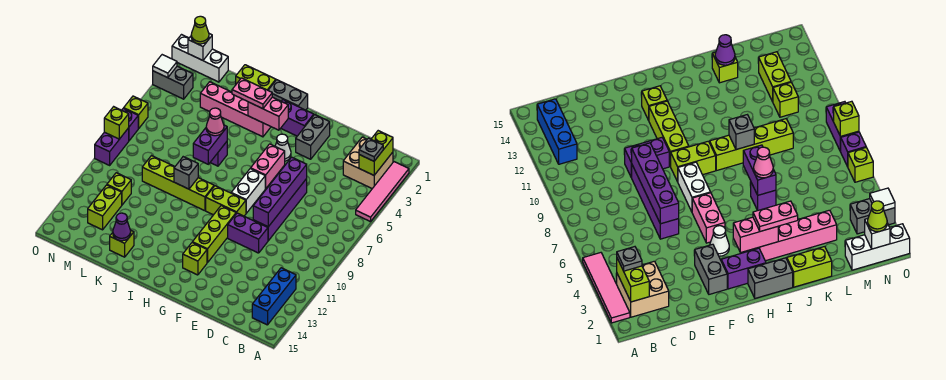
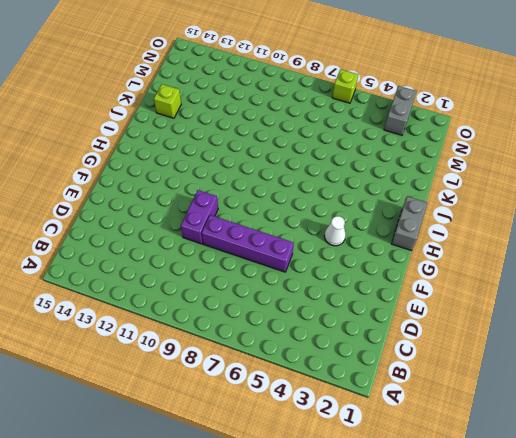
none -> pink tile A2:A5 level 1
none -> tan brick B2:C3 level 1
none -> blue brick B12:B14 level 1
none -> grey brick F2:F3 level 1

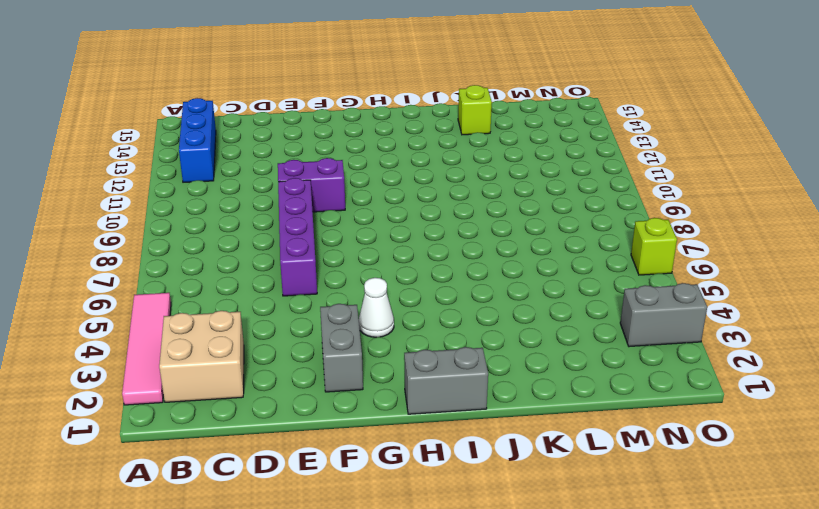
none -> purple brick G2:H2 level 1
none -> pink brick G5:G6 level 1
none -> white brick G7:G8 level 1
none -> lime brick G9:H9 level 1

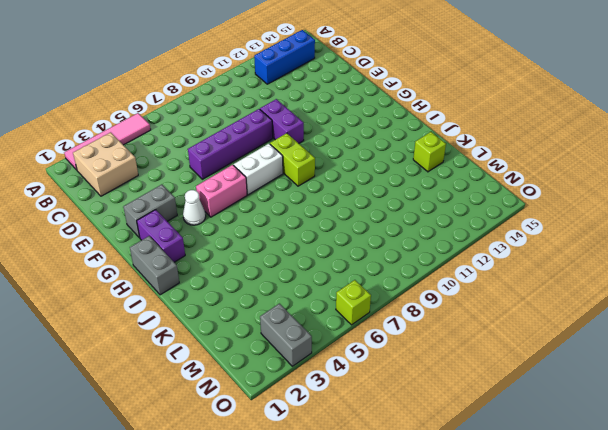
none -> lime brick G10:G12 level 1
none -> lime brick G13 level 1
none -> pink brick I3:L3 level 1
none -> lime brick I9:L9 level 1

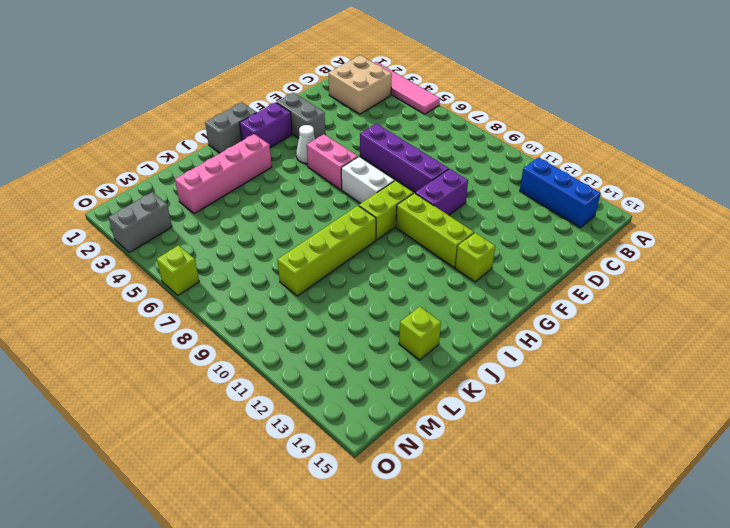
none -> lime brick J1:K1 level 1
none -> purple brick J6 level 1
none -> white brick M1:O1 level 1
none -> lime brick M11 level 1

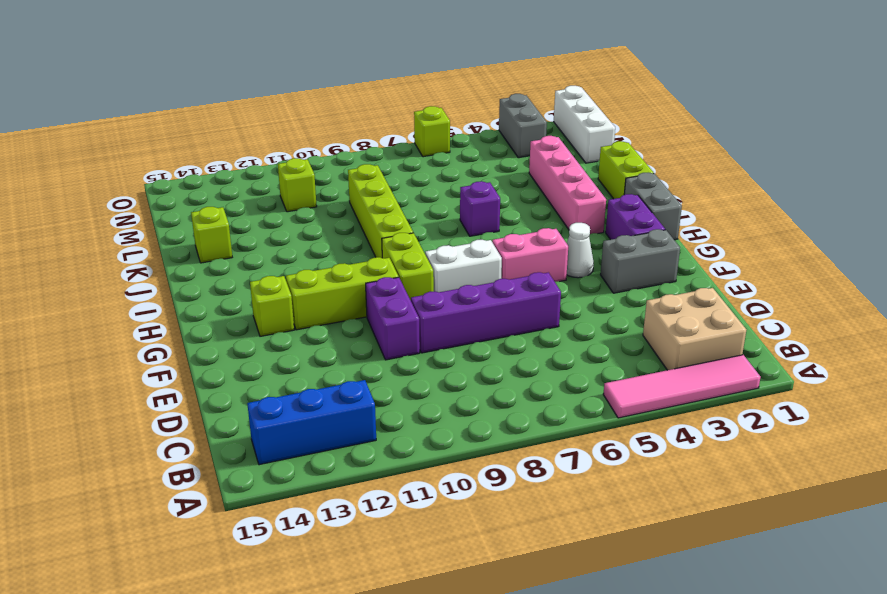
none -> lime brick M12:M13 level 1
none -> purple brick O7 level 1
none -> purple brick O8:O9 level 1
none -> lime brick B2:B3 level 2

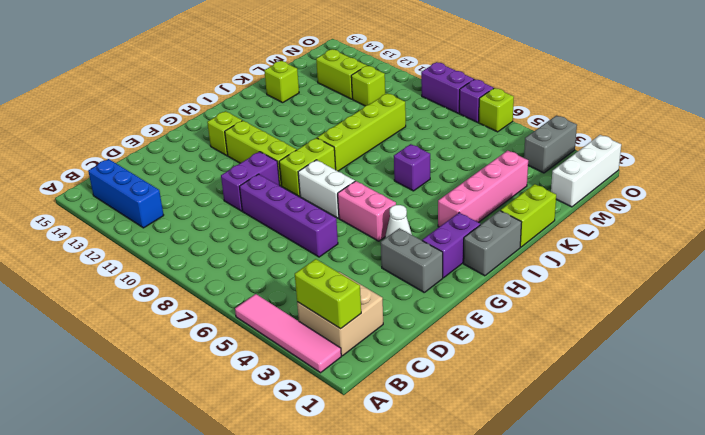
none -> purple brick E6:E9 level 2
none -> pink brick H3:I3 level 2
none -> purple brick J6:J7 level 2
none -> grey brick J9 level 2

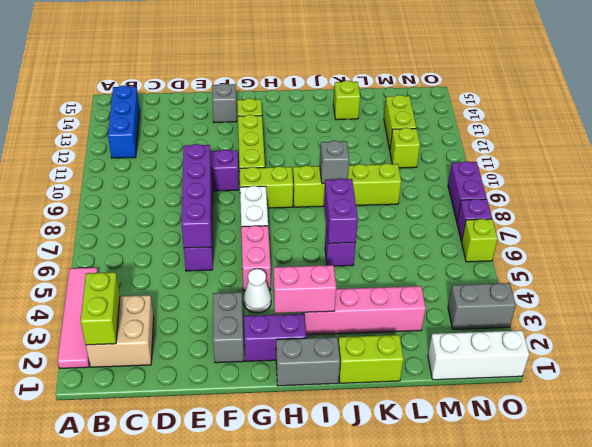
grey brick F14 level 1 -> none
none -> purple cone K14 level 2
none -> white brick N1 level 2
none -> white tile O3 level 2
none -> lime brick O8 level 2

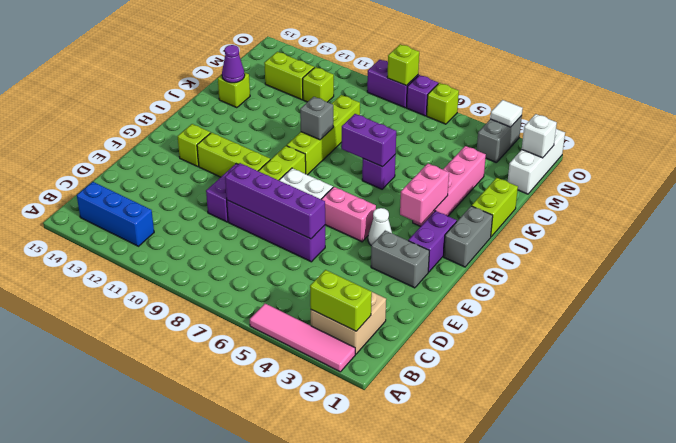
none -> grey plate B3 level 3
none -> pink plate I3:J3 level 3
none -> pink cone J6 level 3
none -> lime cone N1 level 3

